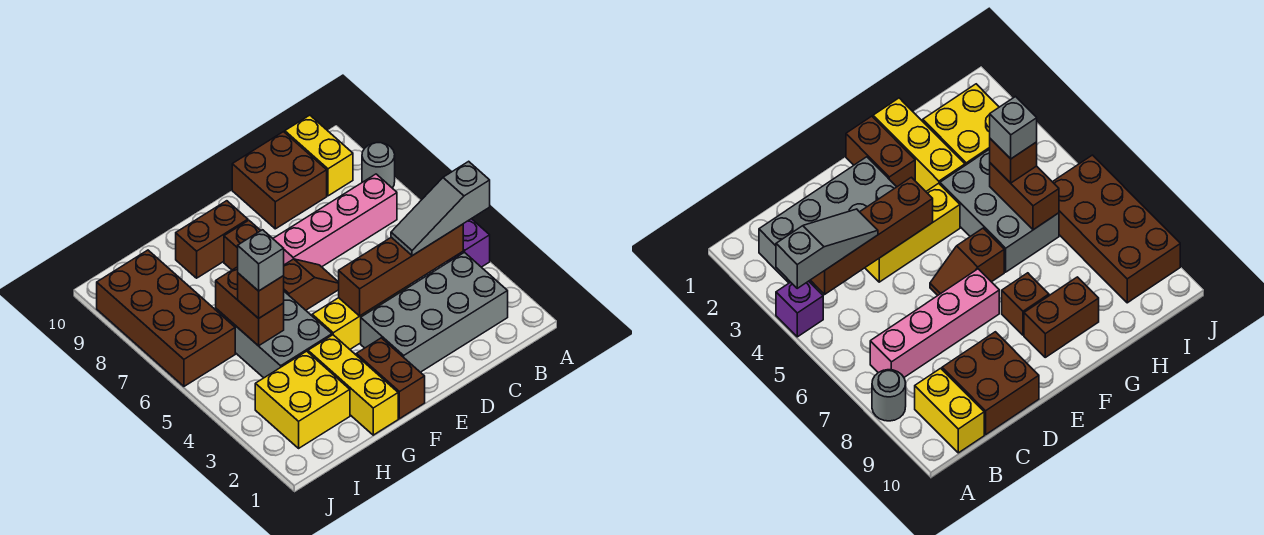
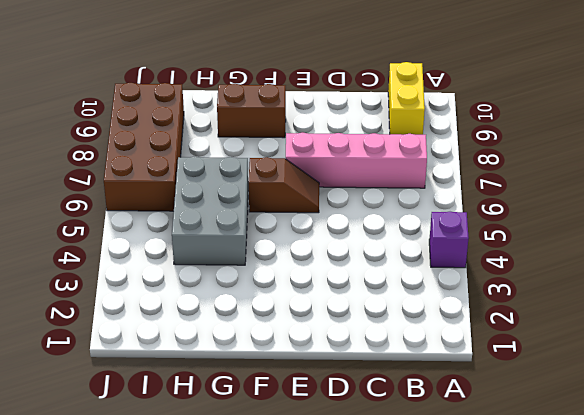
none -> grey round brick A8 level 1
none -> grey brick B2:E3 level 1
none -> brown brick C9:D10 level 1

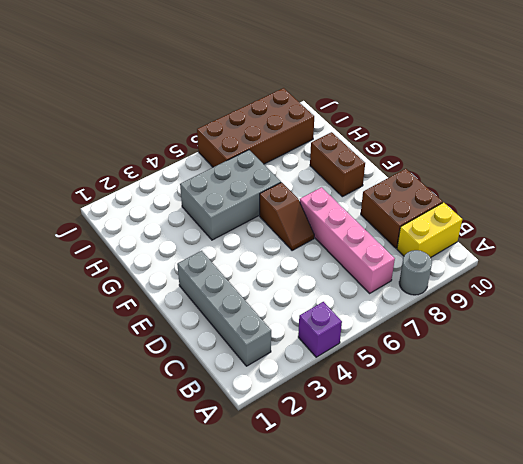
grey brick B2:E2 level 1 -> grey brick B2:E3 level 1
none -> yellow brick D4:F4 level 1
none -> brown brick F1:F2 level 1
none -> brown brick F8 level 1

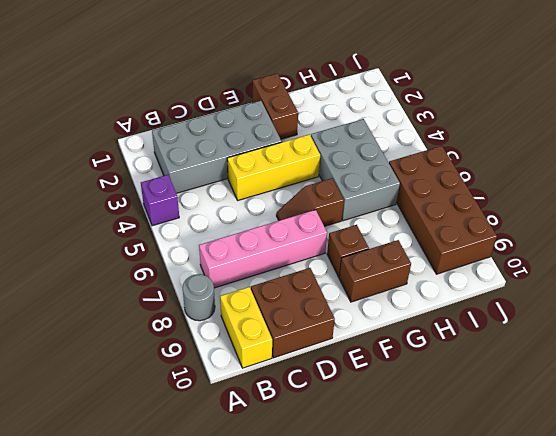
none -> yellow brick G1:G3 level 1
none -> yellow brick H2:I3 level 1
none -> brown brick B4:E4 level 2

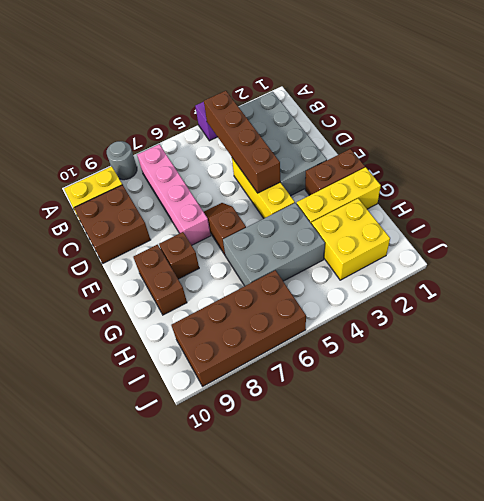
none -> brown brick H5:H6 level 2
none -> grey slope A4:C4 level 3 top A
none -> brown brick H5 level 3

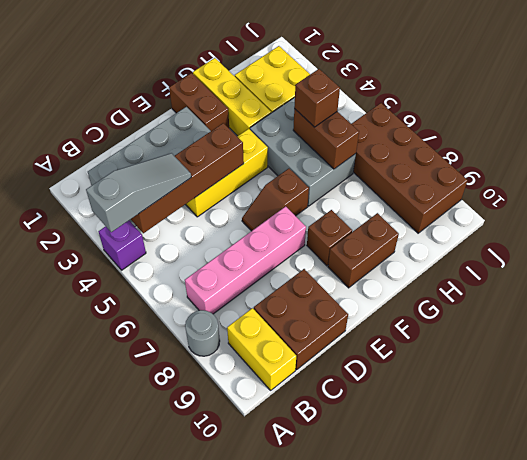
none -> grey brick H5 level 4

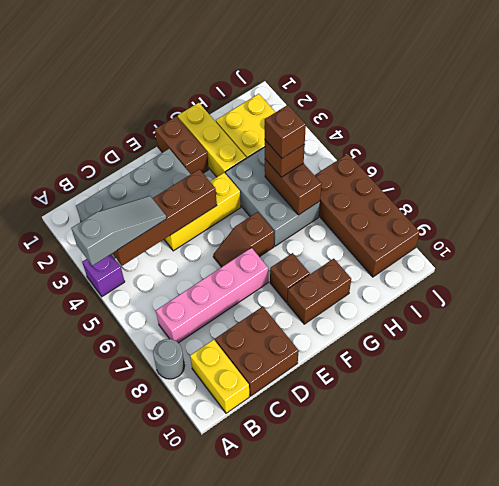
brown brick H5 level 4 -> grey brick H5 level 4

